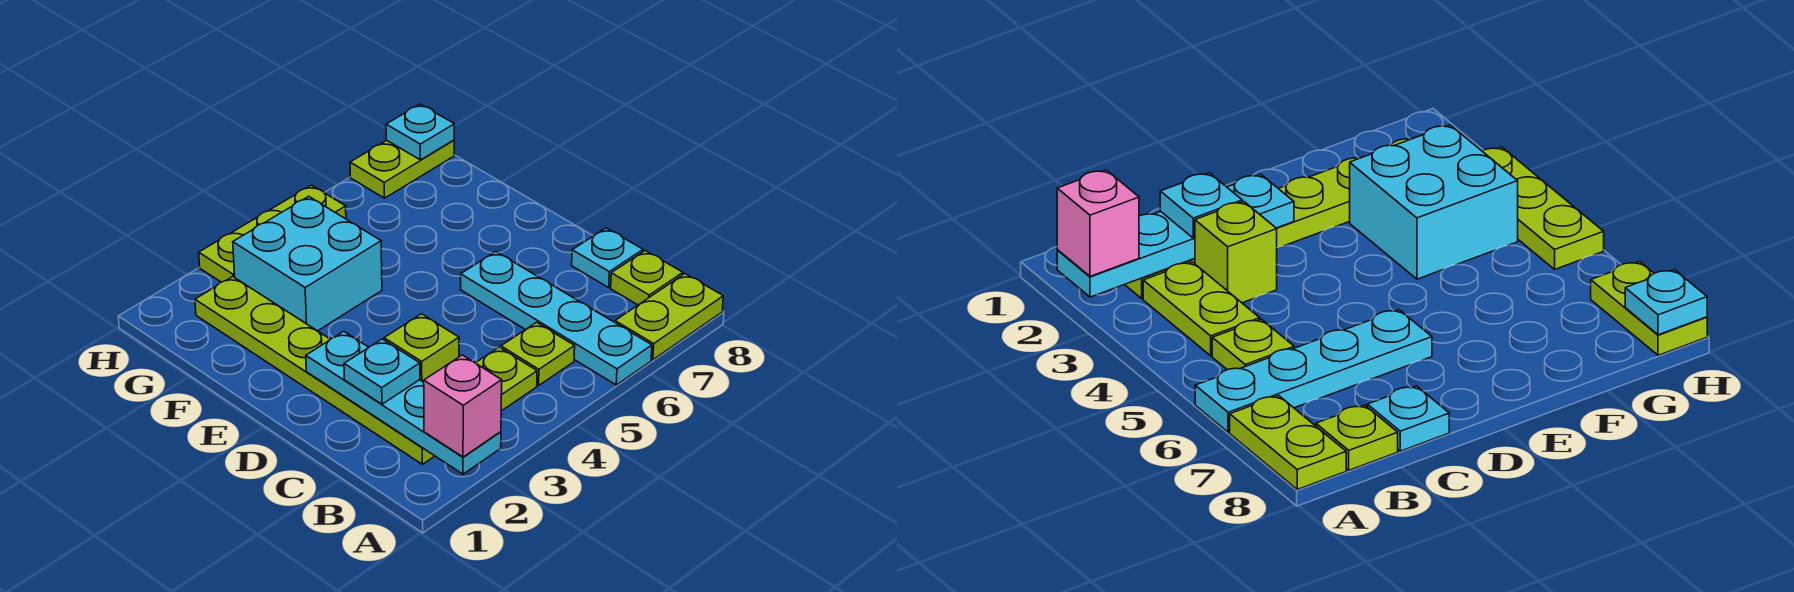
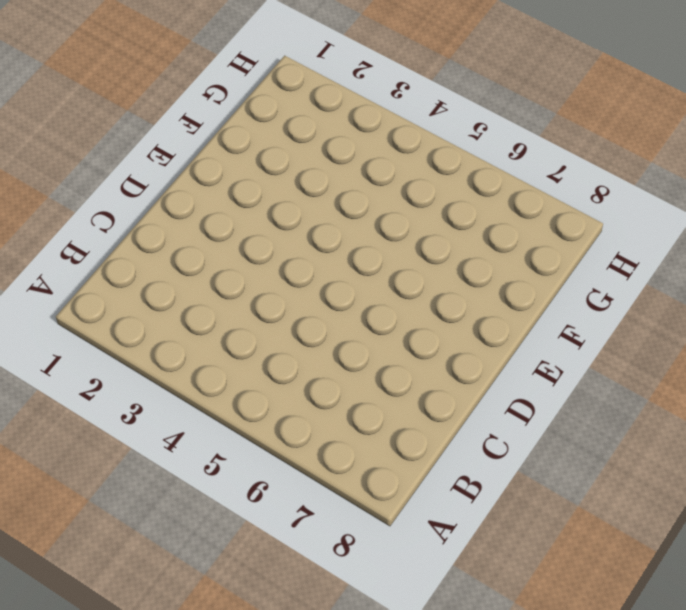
none -> cyan plate A6:D6 level 1
none -> lime plate A7:A8 level 1
none -> lime plate B2:G2 level 1

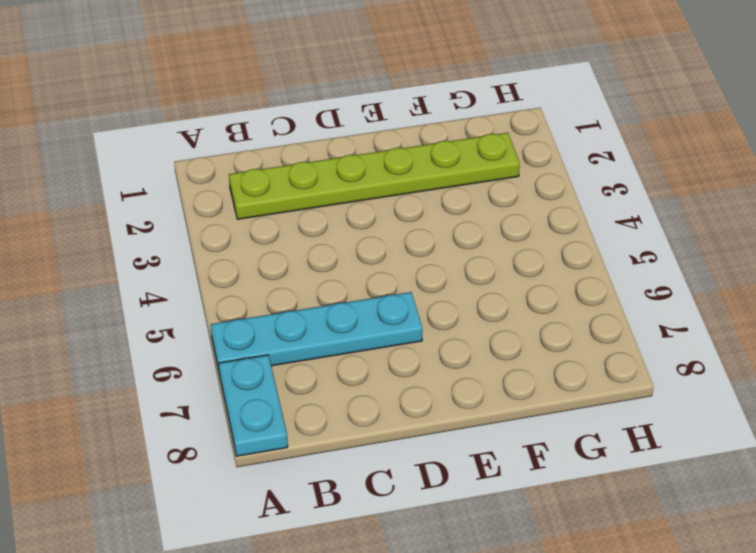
cyan plate A7:A8 level 1 -> lime plate A7:A8 level 1
none -> lime plate B3:B4 level 1
none -> lime plate B5 level 1
none -> lime plate B8 level 1

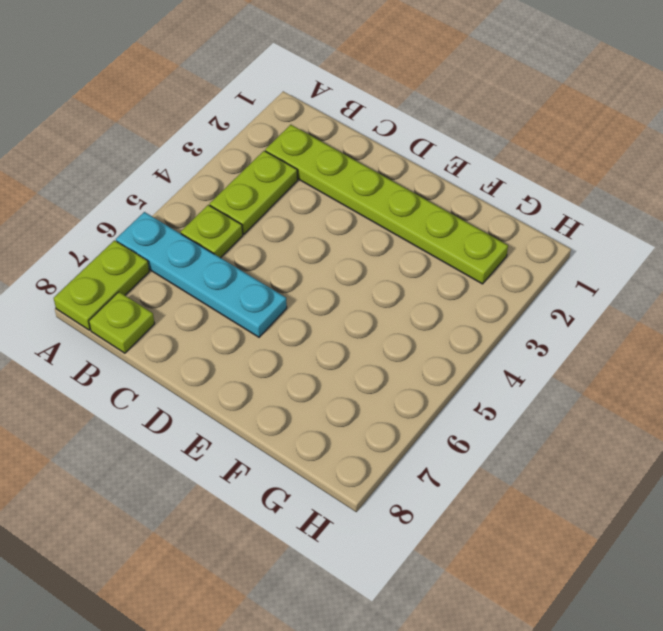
none -> lime brick C3 level 1
none -> cyan plate C8 level 1
none -> cyan brick F3:G4 level 1

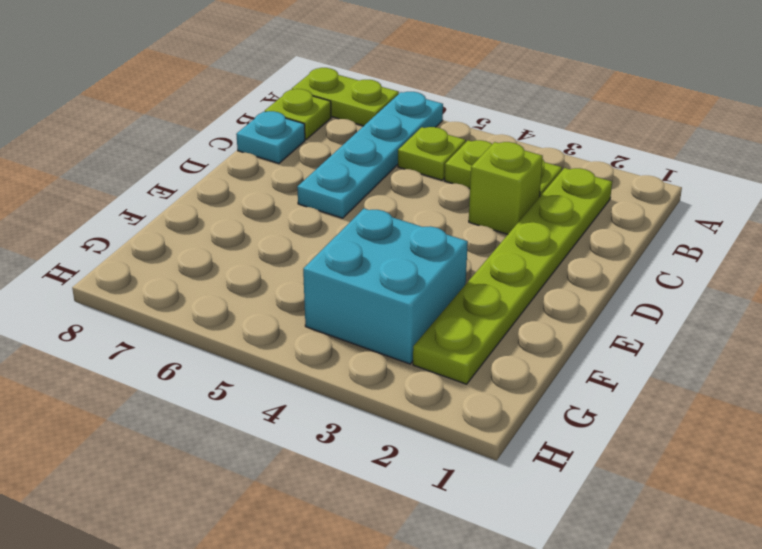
none -> lime plate H3:H5 level 1
none -> lime plate H7:H8 level 1
none -> cyan plate A2:D2 level 2

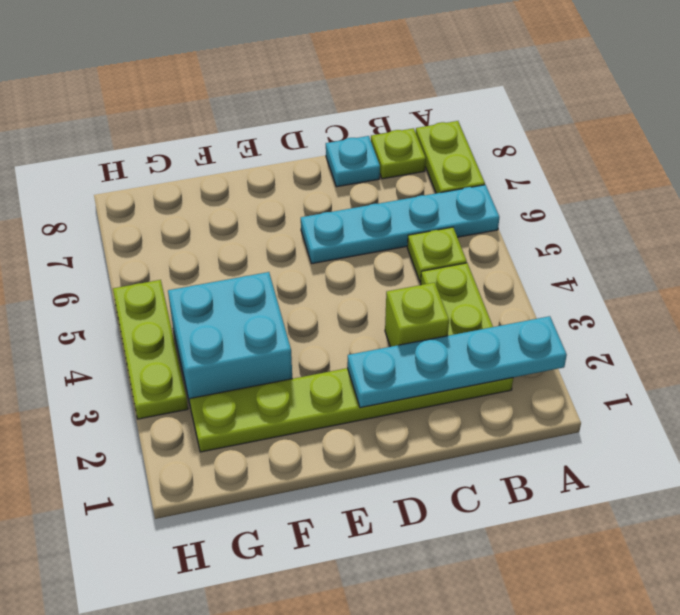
none -> lime plate H7:H8 level 1
none -> cyan plate H8 level 2
none -> pink brick A2 level 3

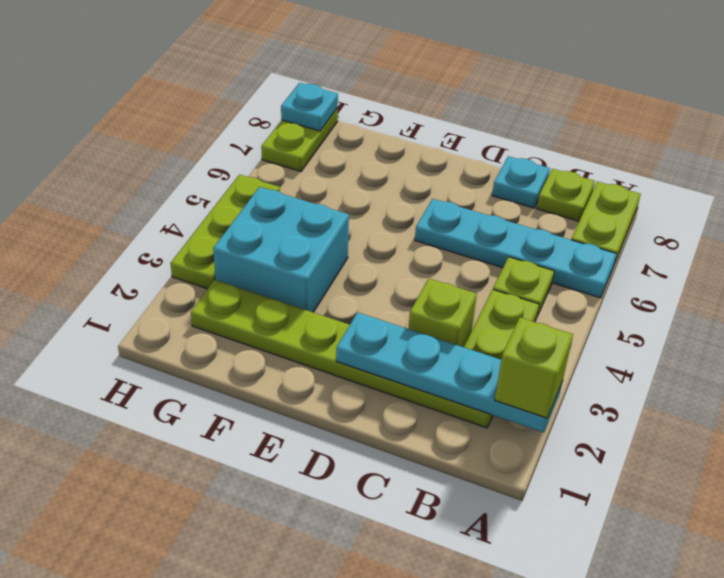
lime brick A2 level 3 -> pink brick A2 level 3
none -> cyan plate C2 level 3

